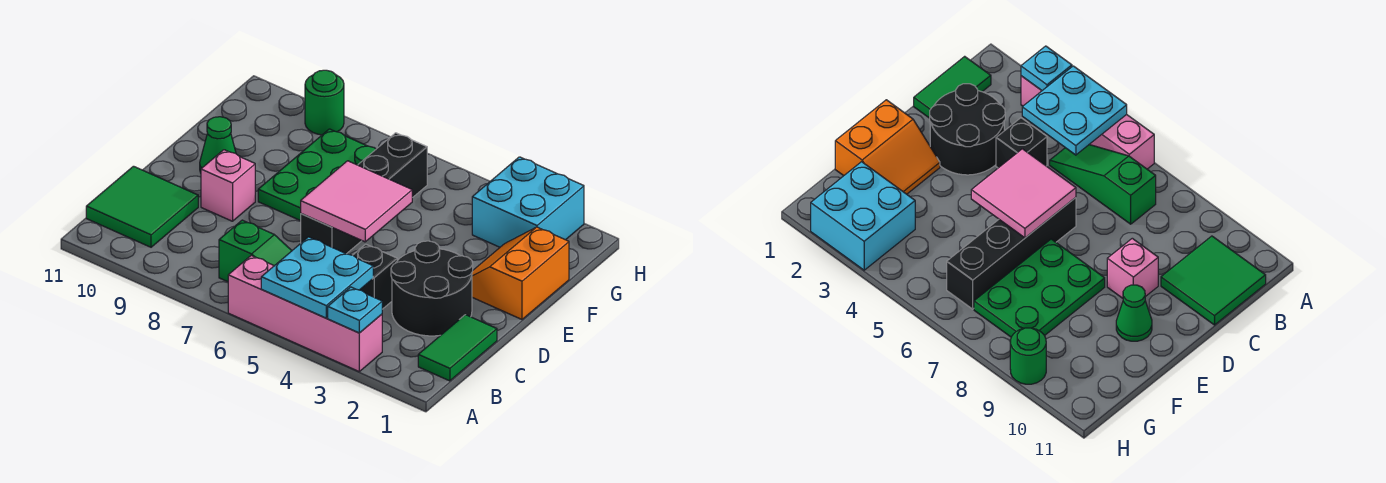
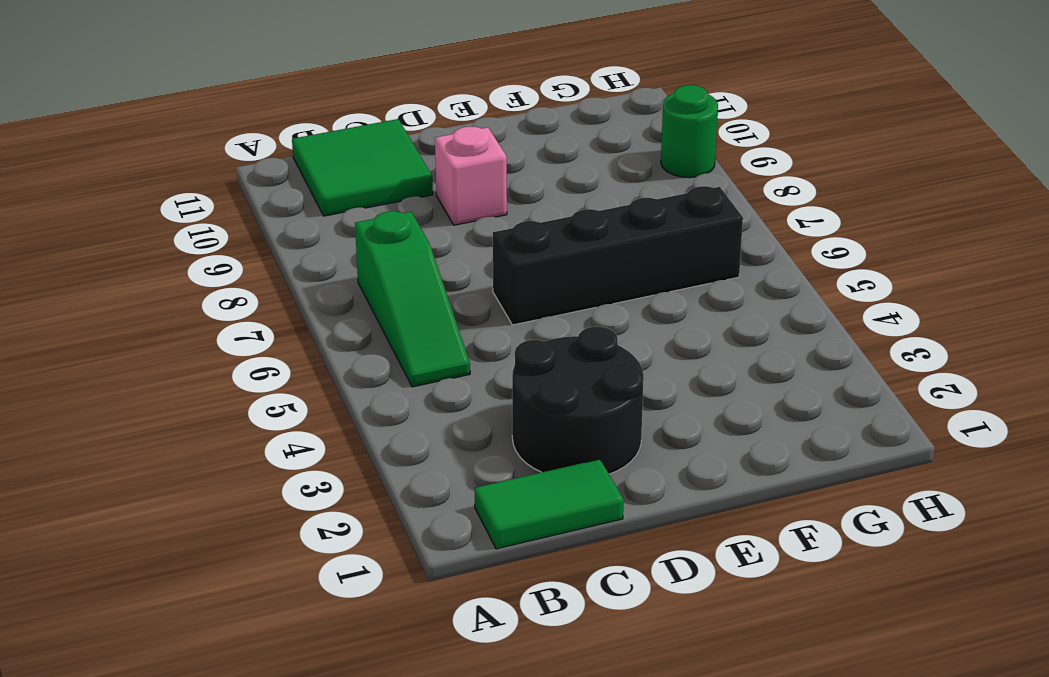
none -> pink brick A3:A6 level 1
none -> black brick C4 level 1
none -> orange slope E1:F2 level 1 top 1

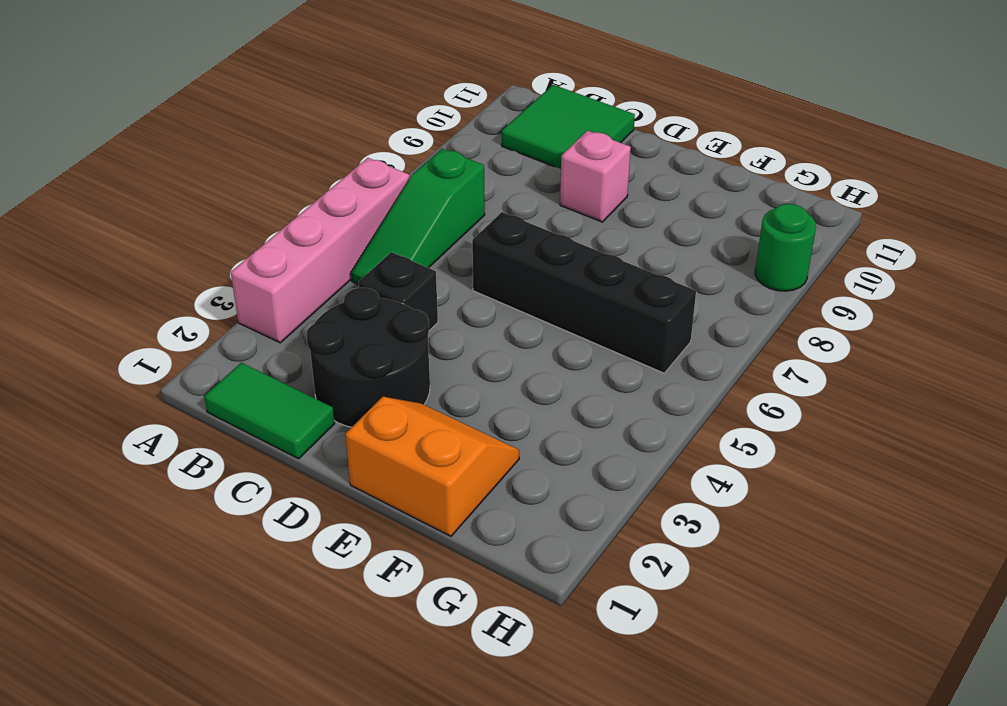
none -> green plate E7:G8 level 1
none -> green cone E10 level 1
none -> cyan brick G2:H3 level 1

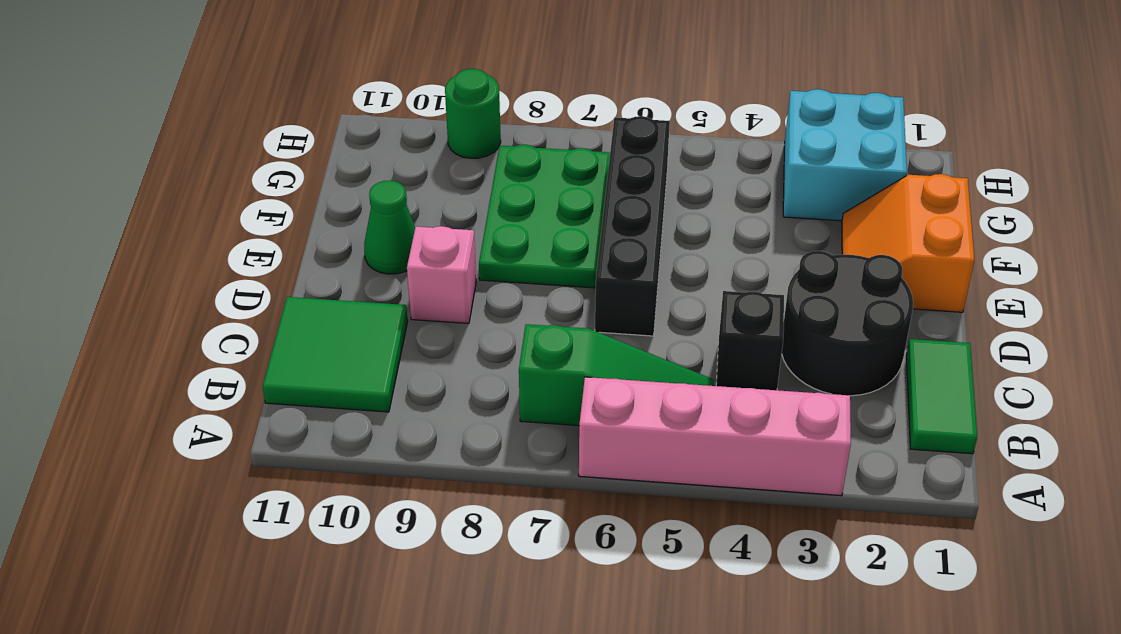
none -> cyan plate A3 level 2
none -> cyan plate A4:B5 level 2
none -> pink tile D5:E6 level 2

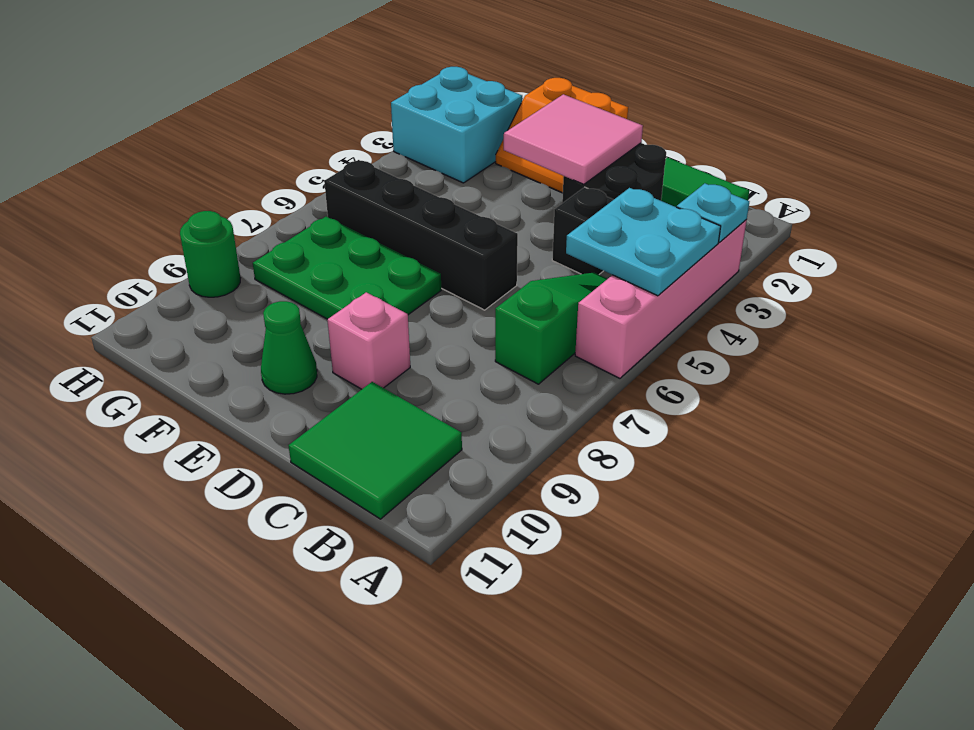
pink tile D2:E3 level 2 -> pink tile D5:E6 level 2

